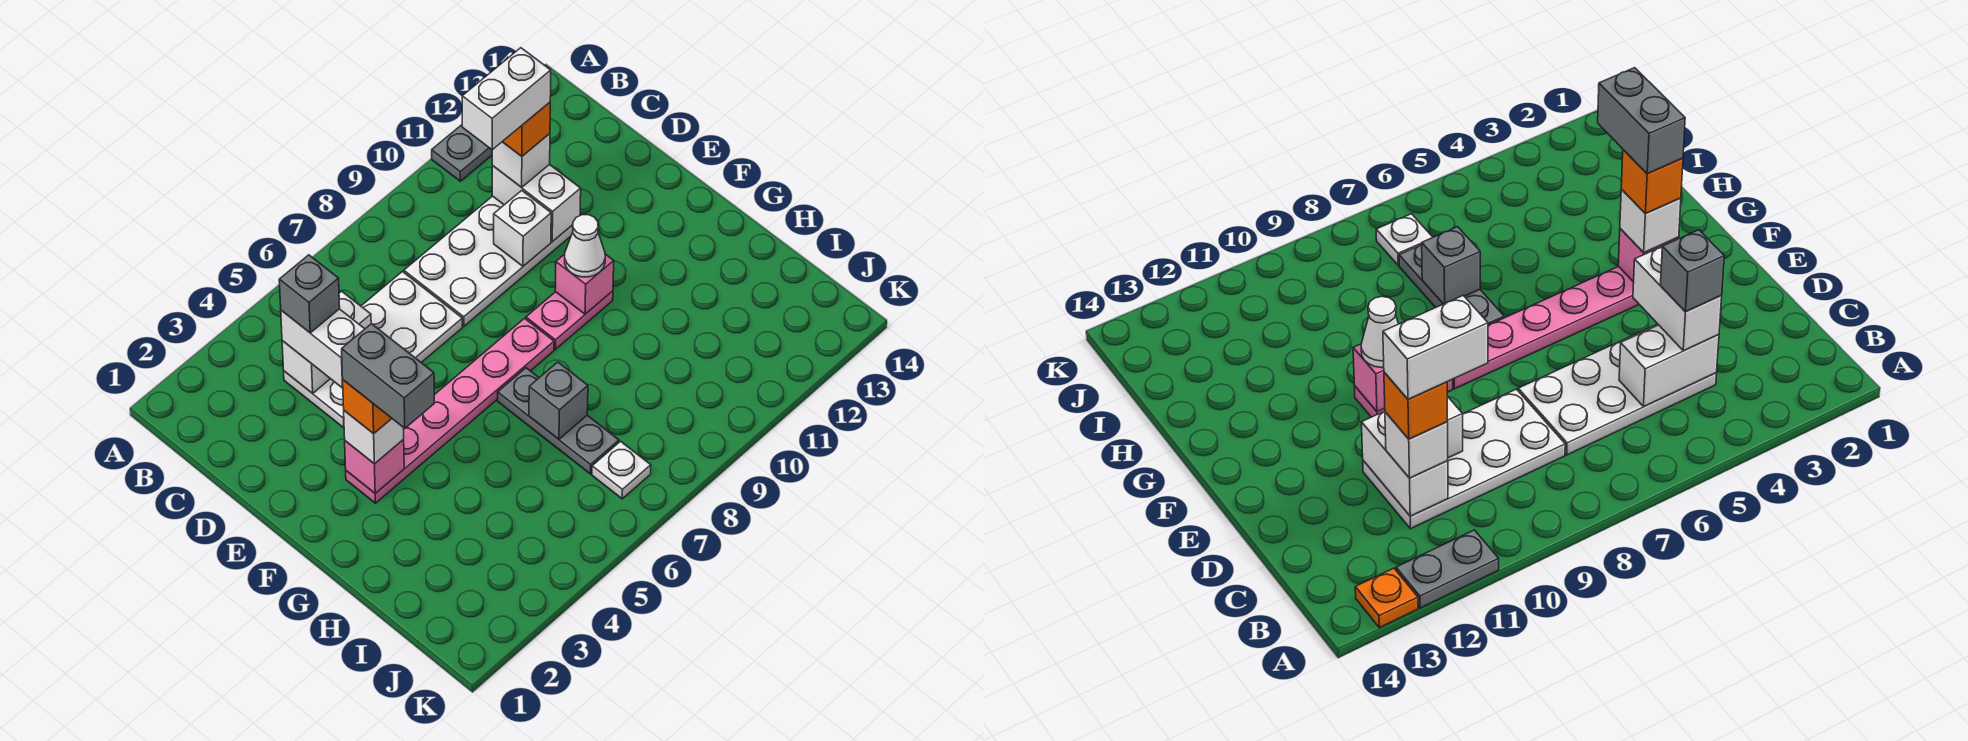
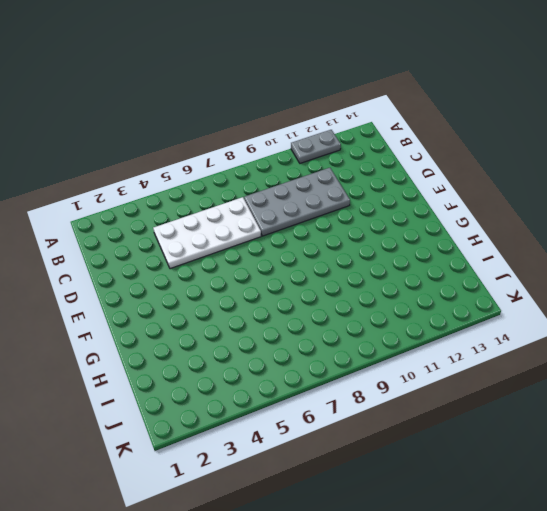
grey plate C8:D11 level 1 -> white plate C8:D11 level 1
none -> orange plate A13 level 1
none -> pink plate F3:F8 level 1
none -> pink plate F9:F10 level 1

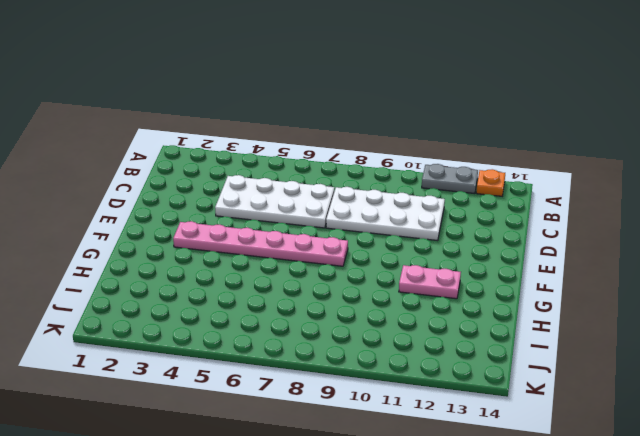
pink plate G11:G12 level 1 -> pink plate F9:F10 level 1
none -> grey plate G7:I7 level 1
none -> white plate J7 level 1
none -> white brick C4:C5 level 2

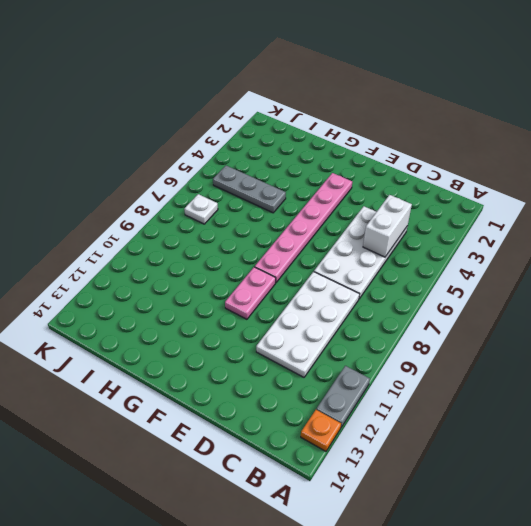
grey plate H5:J5 level 1 -> grey plate G7:I7 level 1
none -> white brick C11:D11 level 2
none -> white brick D10 level 2
none -> pink brick F3 level 2

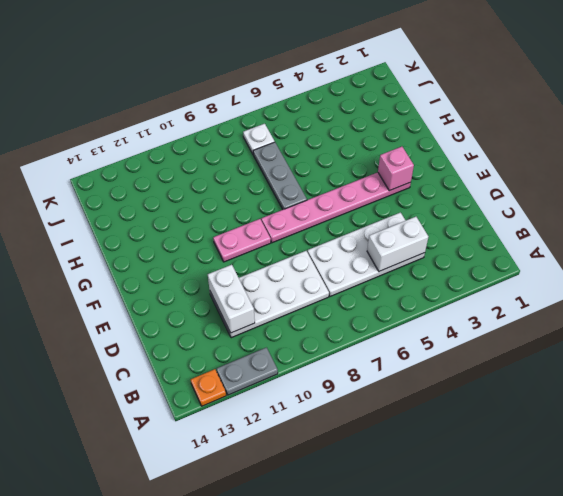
none -> white brick D10 level 2
none -> pink brick F10 level 2
none -> grey brick H7 level 2

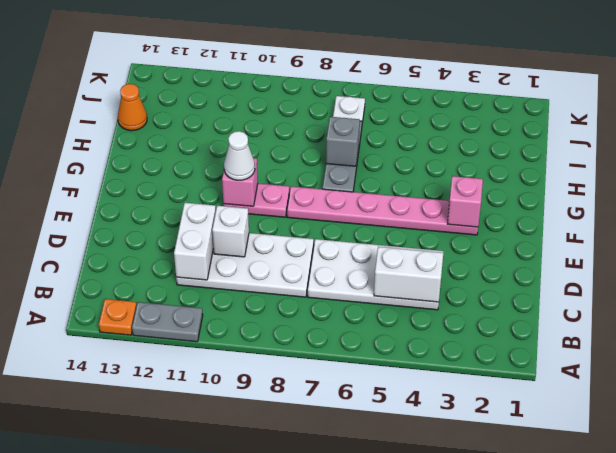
orange cone I14 level 1 -> none
none -> white brick C4:D4 level 3
none -> white brick C11 level 3
none -> white brick F3 level 3

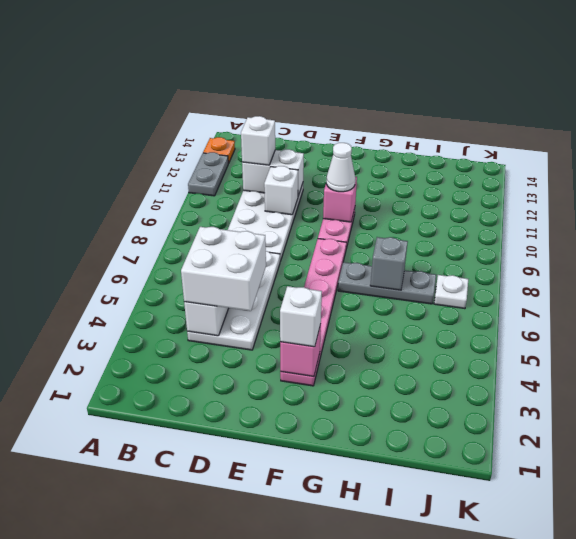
white brick C4:D5 level 3 -> white brick C4:D4 level 3
none -> grey brick C4 level 4
none -> orange brick C11 level 4
none -> orange brick F3 level 4

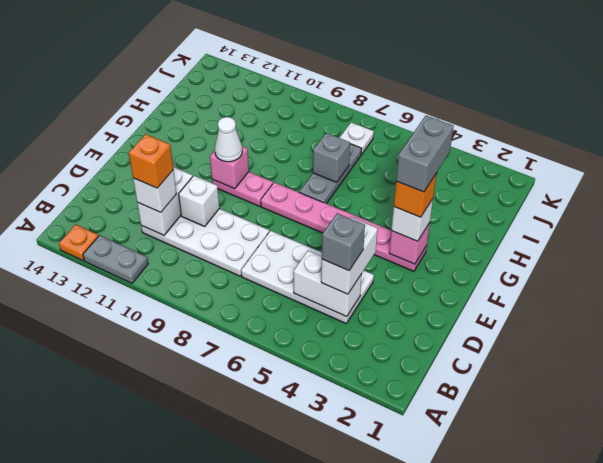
none -> white brick C10:C11 level 5

